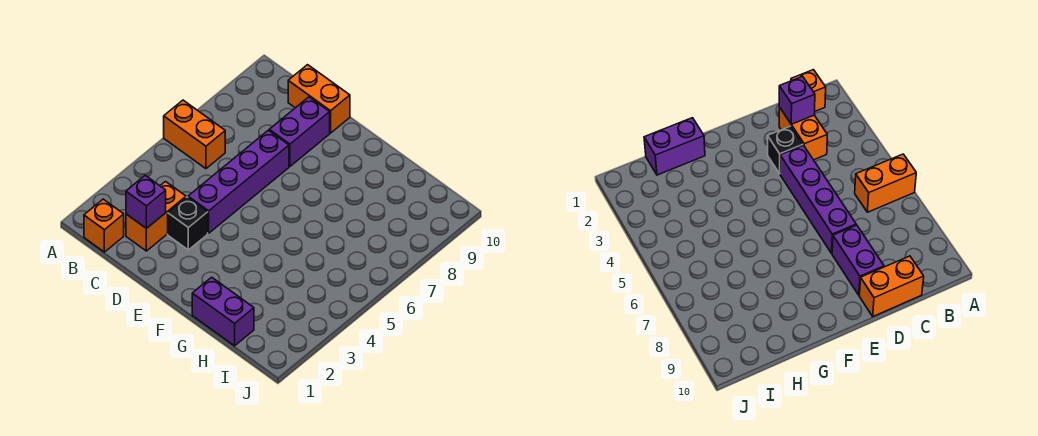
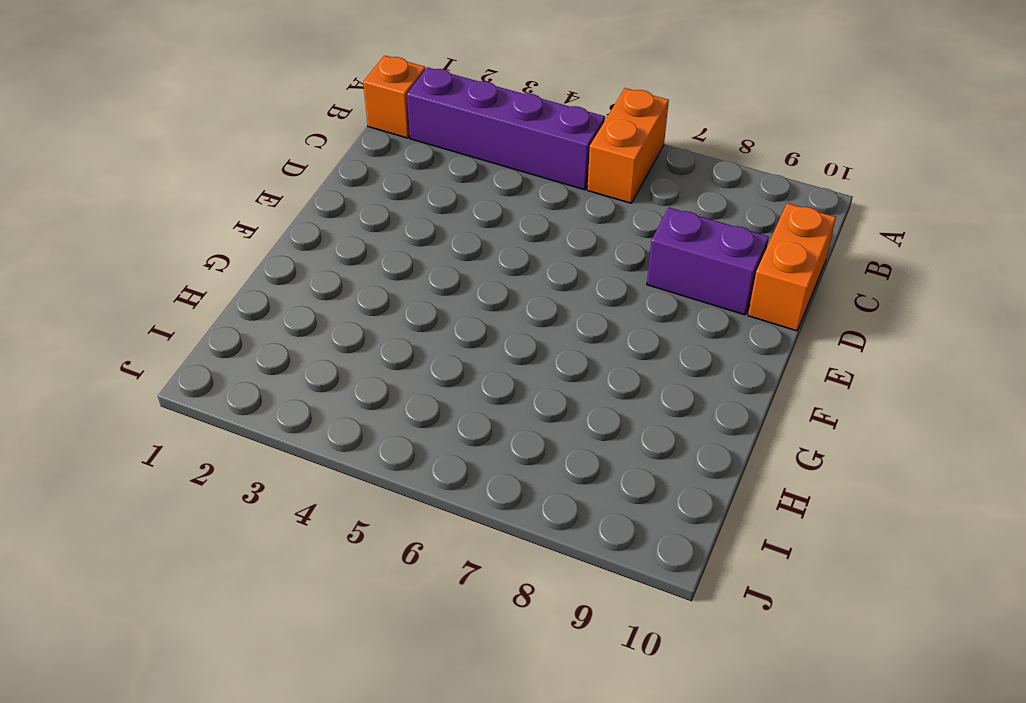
purple brick B2:B5 level 1 -> purple brick D4:D7 level 1
none -> orange brick C2:C3 level 1
none -> black brick D3 level 1

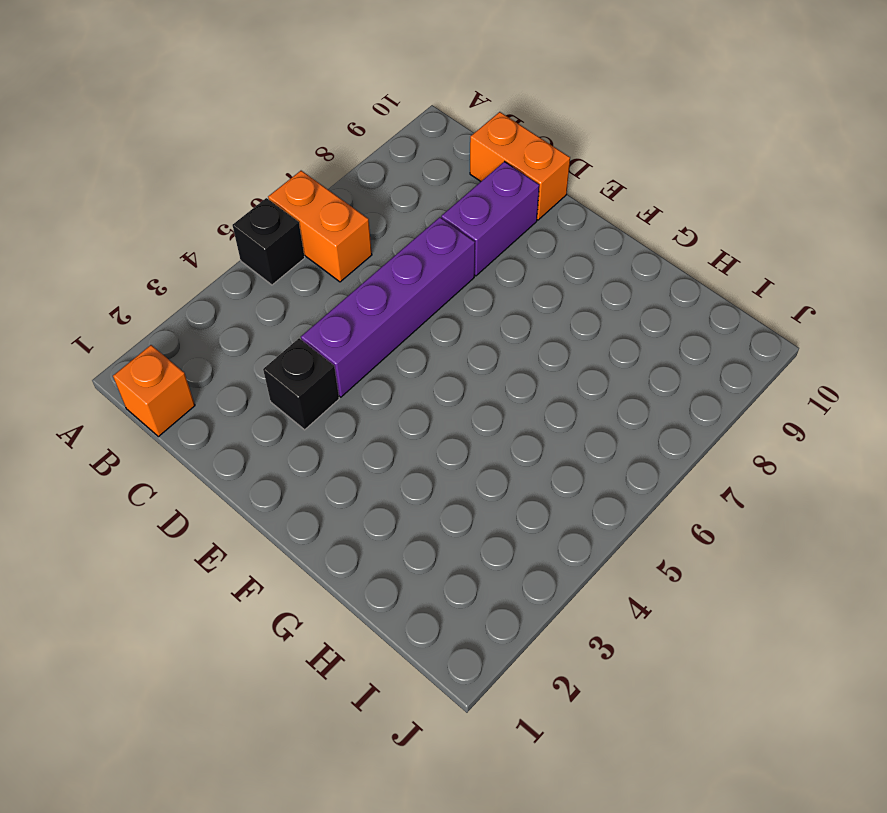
black brick A5 level 1 -> none
none -> orange brick C2:C3 level 1
none -> purple brick G1:H1 level 1

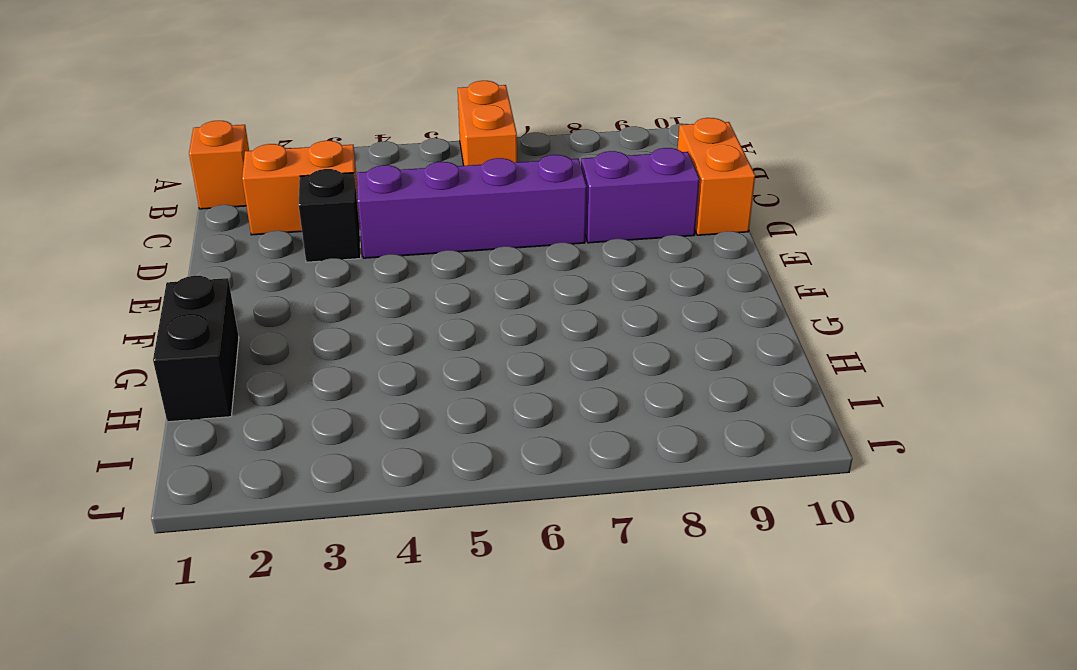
black brick G1:H1 level 1 -> purple brick G1:H1 level 1
none -> purple brick C2 level 2

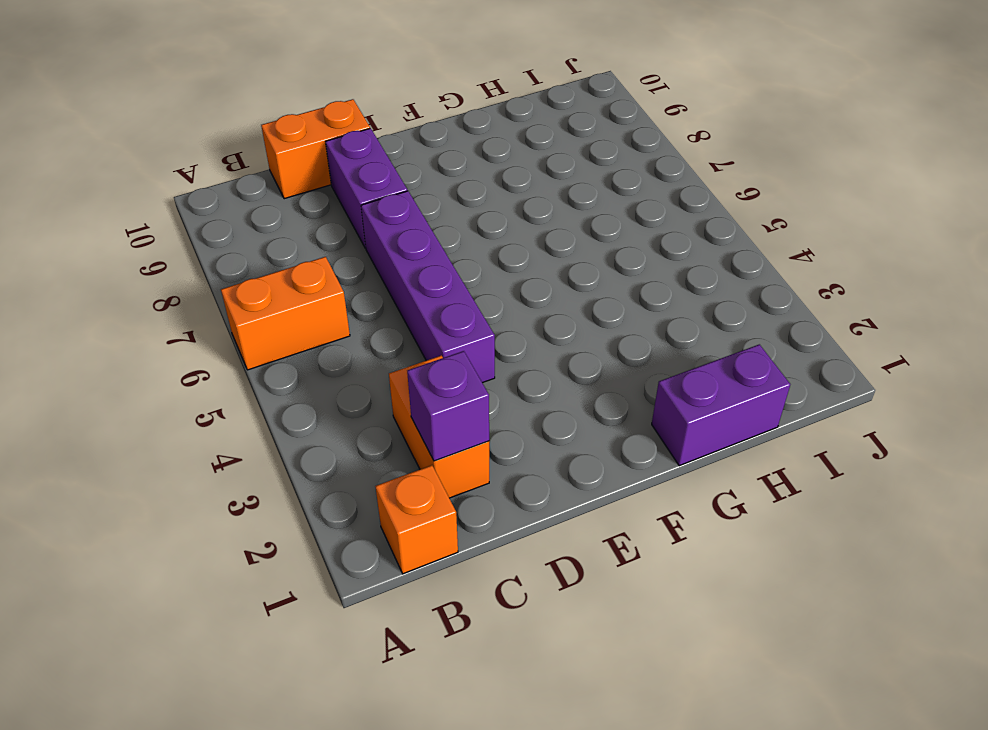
none -> black brick D3 level 1

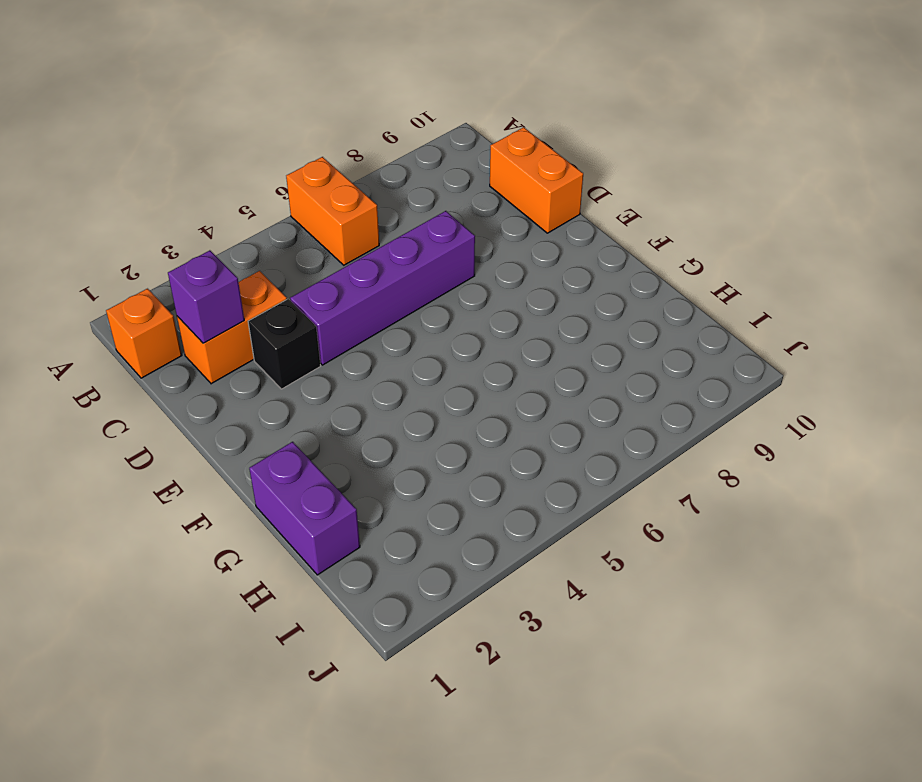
none -> purple brick D8:D9 level 1

